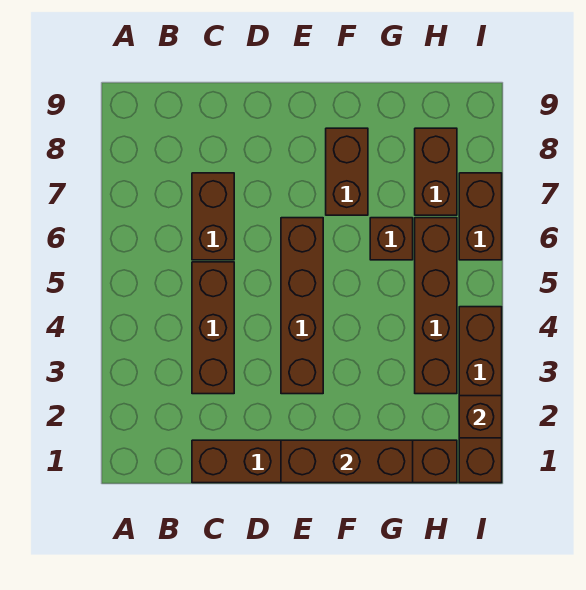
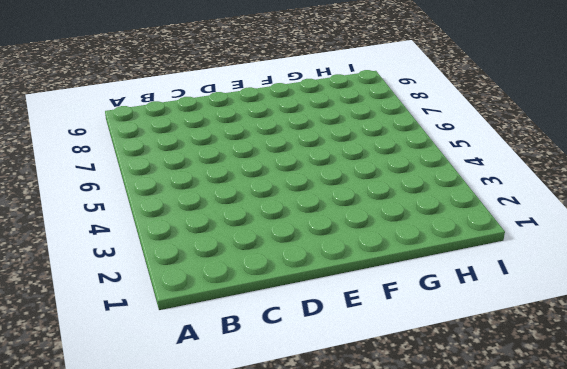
none -> brown brick C1:H1 level 1
none -> brown brick C3:C5 level 1
none -> brown brick C6:C7 level 1

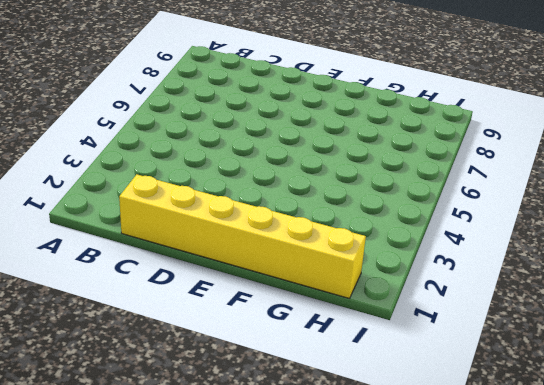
yellow brick C1:H1 level 1 -> brown brick C1:H1 level 1
none -> brown brick C3:C5 level 1
none -> brown brick C6:C7 level 1
none -> brown brick E3:E6 level 1

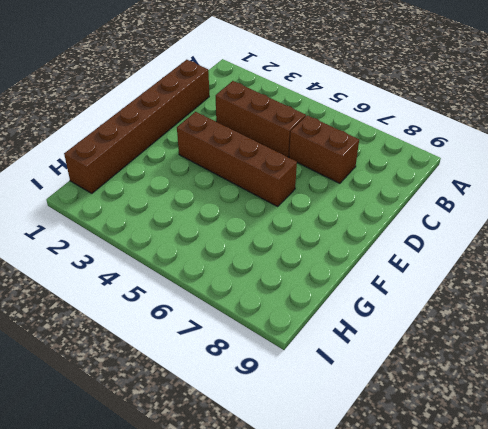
none -> brown brick F7:F8 level 1
none -> brown brick G6 level 1
none -> brown brick H3:H6 level 1

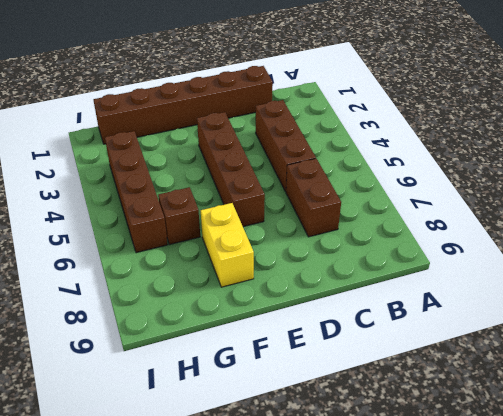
yellow brick F7:F8 level 1 -> brown brick F7:F8 level 1
none -> brown brick H7:H8 level 1
none -> brown brick I1:I4 level 1
none -> brown brick I6:I7 level 1

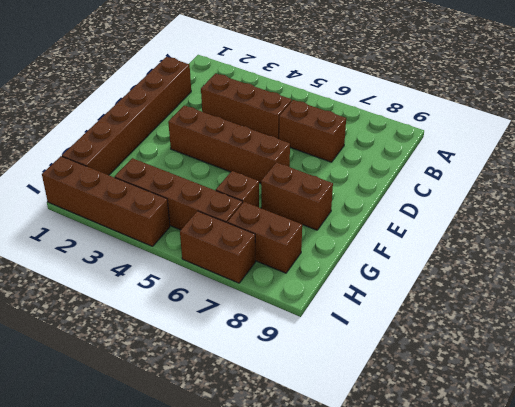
none -> brown brick E1:G1 level 2
none -> brown brick I2 level 2

